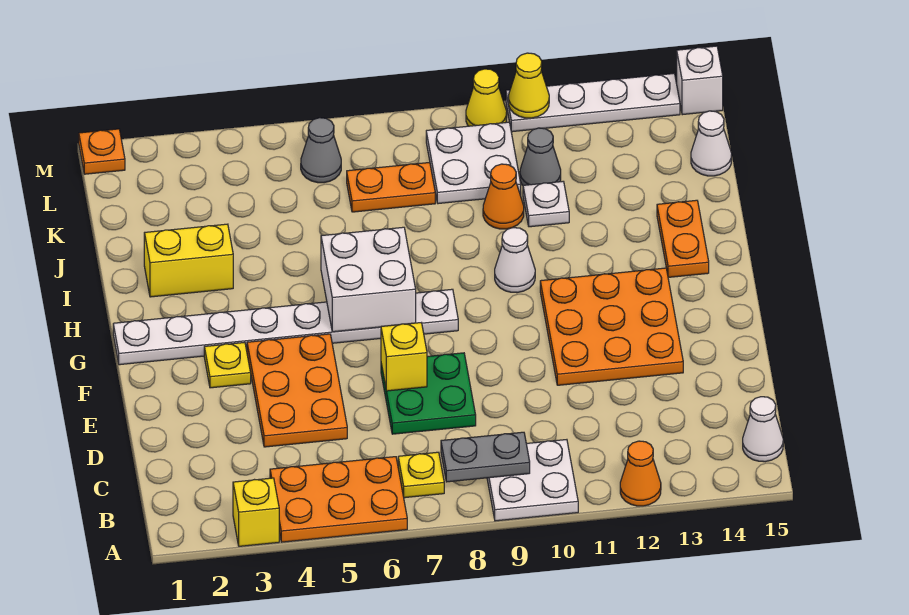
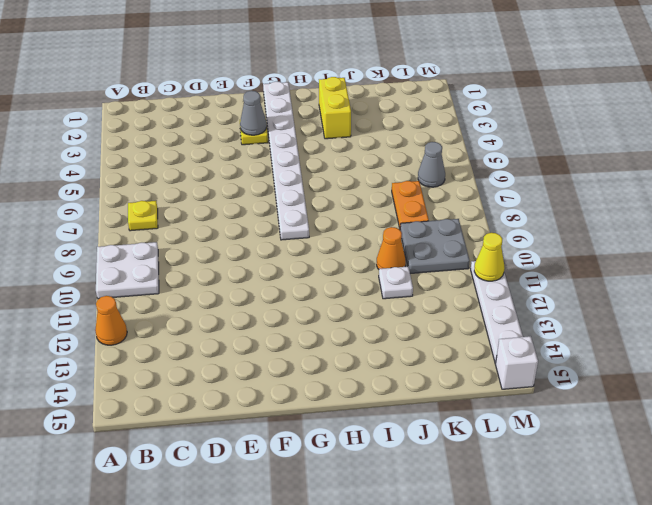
grey cone F3 level 2 -> grey cone K11 level 1
grey plate K9:L10 level 1 -> white plate K9:L10 level 1
none -> yellow brick A3 level 1
none -> orange plate A4:B6 level 1
none -> white cone B15 level 1

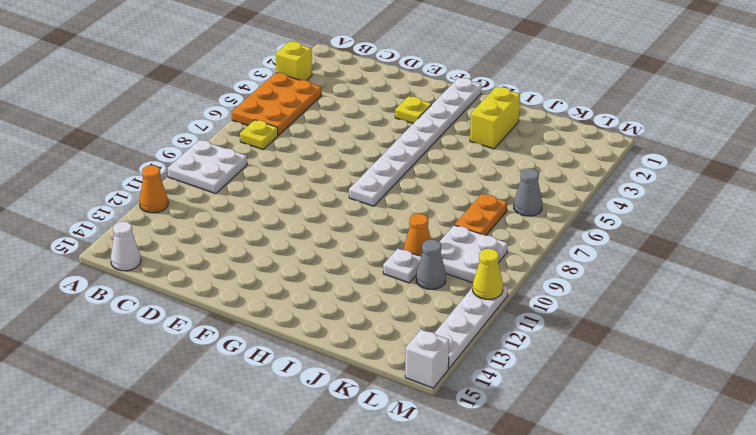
none -> orange plate D4:F5 level 1
none -> green plate D7:E8 level 1
none -> orange plate E11:G13 level 1

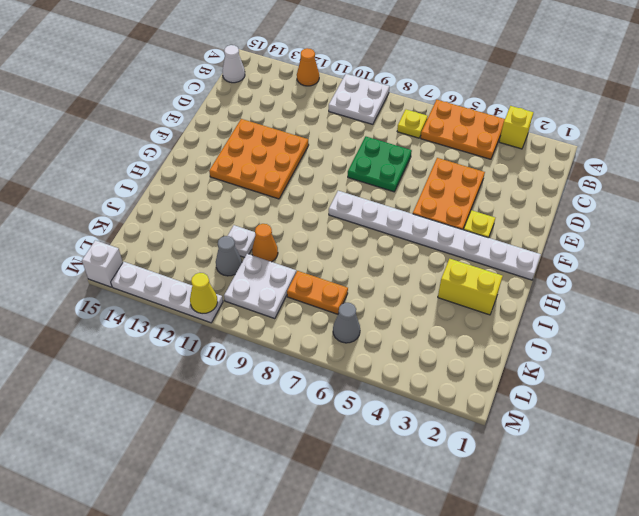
none -> white cone H10 level 1
none -> orange plate H14:I14 level 1
none -> white cone K15 level 1

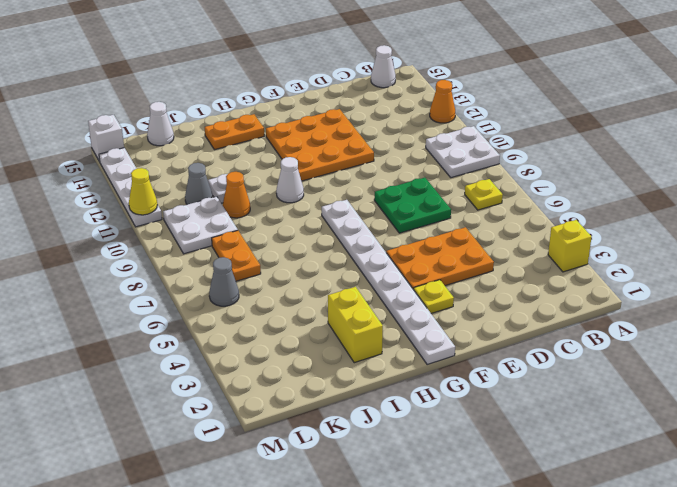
none -> orange plate A4:B6 level 1
none -> orange plate M1 level 1
none -> yellow cone M10 level 1

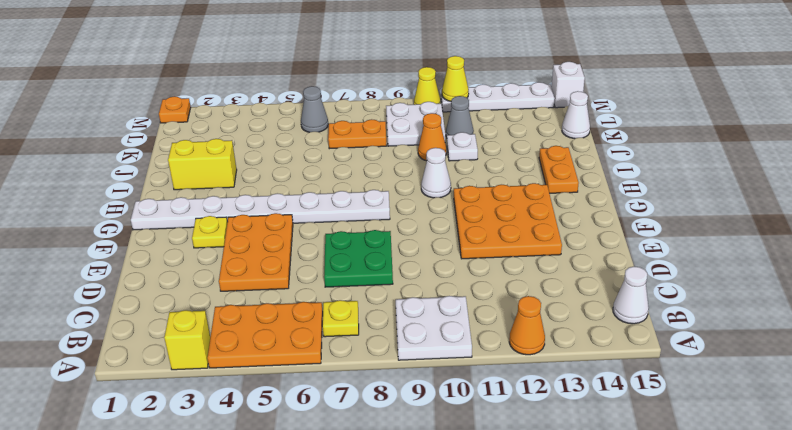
none -> grey plate B8:B9 level 2
none -> yellow brick E7 level 2
none -> white brick G6:H7 level 2

